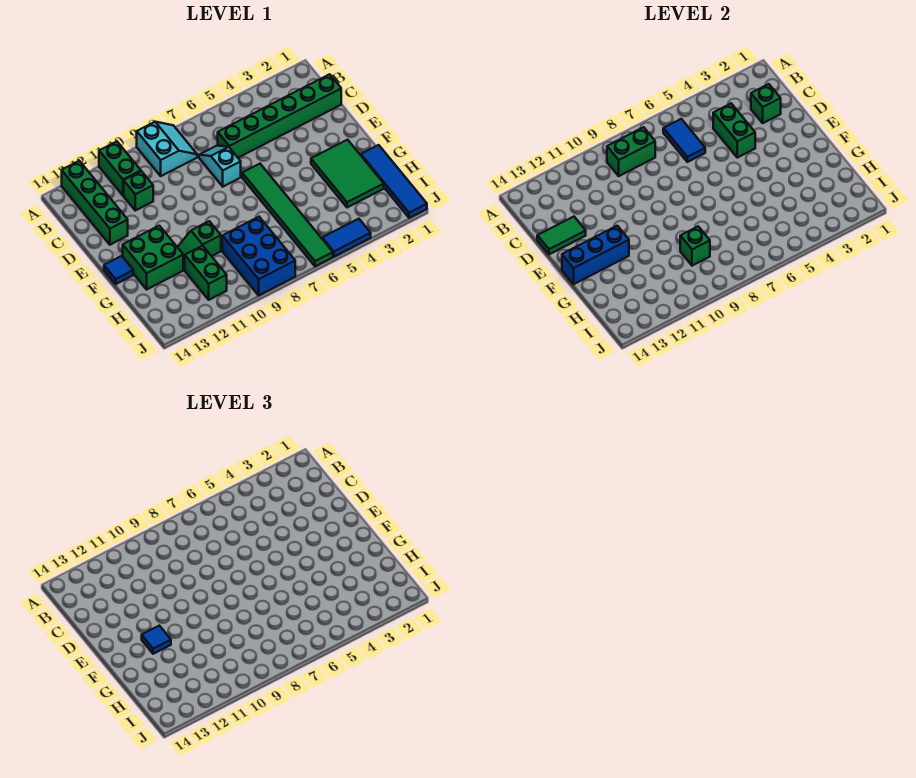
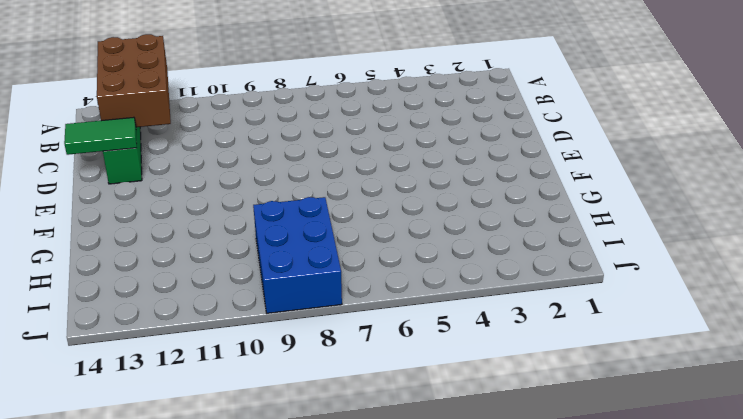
brown brick A12:C13 level 2 -> none
none -> cyan slope A8:B9 level 1 top 9
none -> green brick A11:B11 level 1
none -> green brick C1:C6 level 1

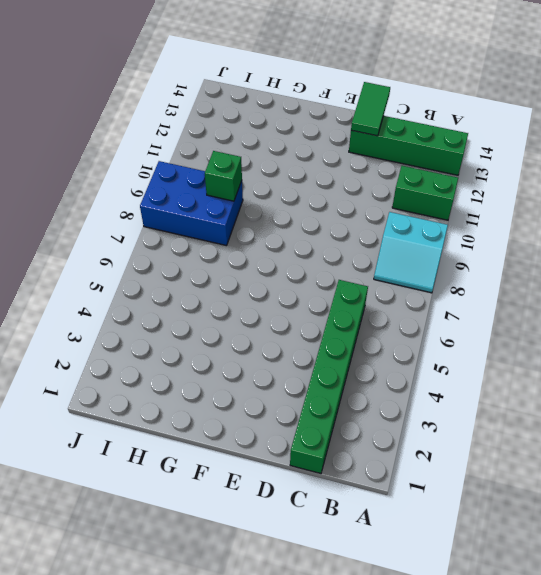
none -> cyan slope C7:D7 level 1 top D
none -> green brick C11 level 1
none -> green tile E6:J6 level 1

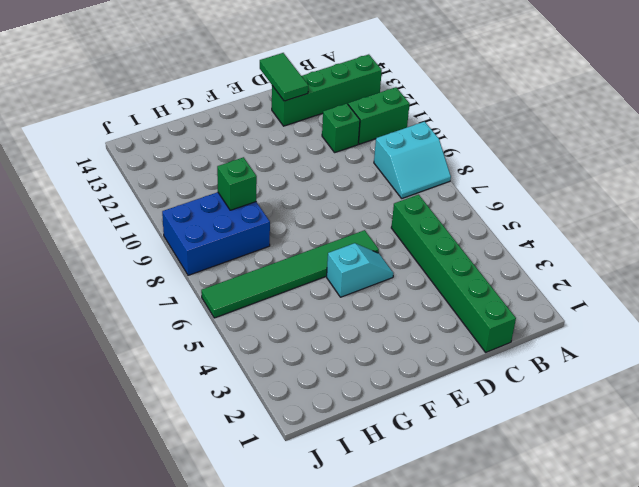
cyan slope E5:F5 level 1 top F -> cyan slope C7:D7 level 1 top D
none -> green tile F2:H3 level 1
none -> green brick F12:G13 level 1
none -> blue tile F14 level 1

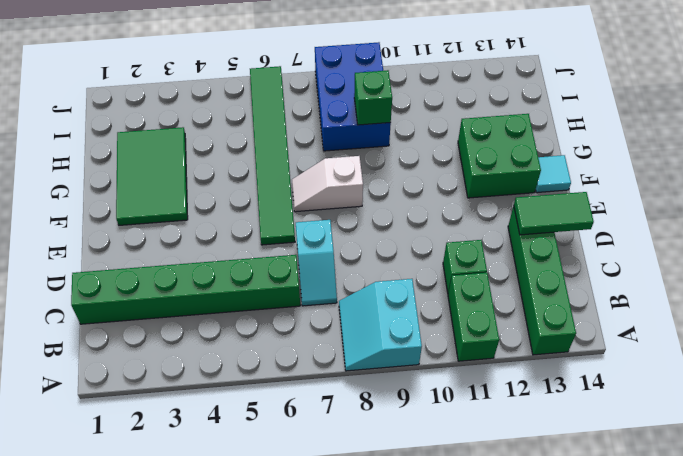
white slope F7:F8 level 1 top 8 -> none
cyan tile F14 level 1 -> blue tile F14 level 1
none -> blue tile G1:J1 level 1
none -> green slope G10:G11 level 1 top 10
none -> green brick H11:I11 level 1

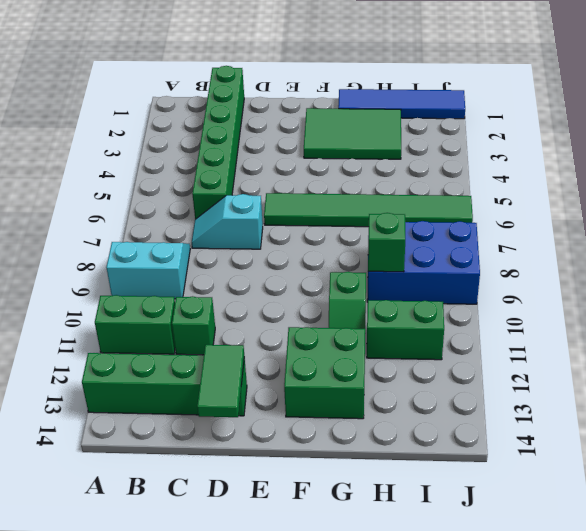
none -> blue tile F14 level 1
none -> blue tile J4:J5 level 1
none -> blue tile B6:C6 level 2

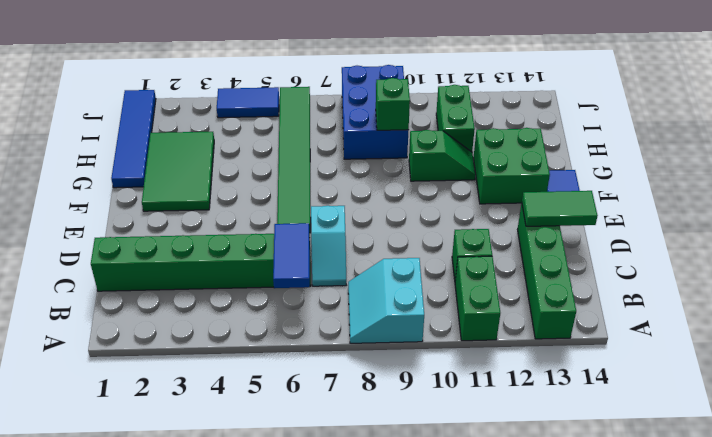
none -> green brick B8:B9 level 2
none -> green brick C2 level 2
none -> green brick C4:D4 level 2

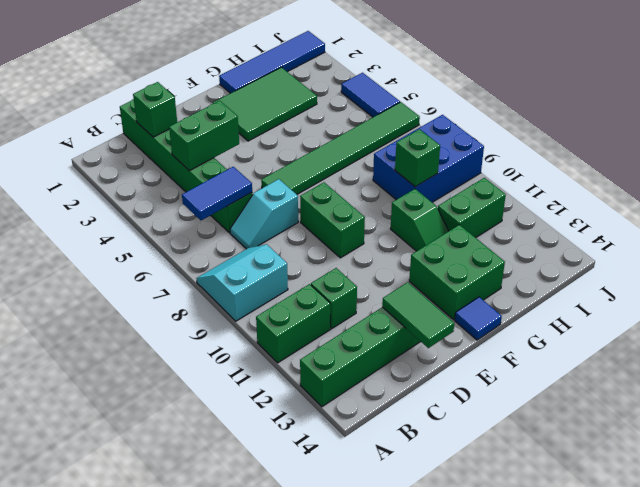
green brick E8:E9 level 1 -> green brick B8:B9 level 2
none -> blue brick F12:F14 level 2
none -> blue tile F12 level 3

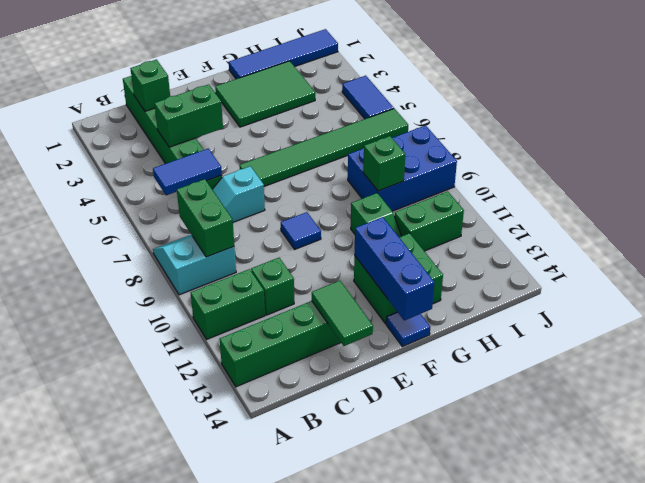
blue tile E9 level 1 -> blue tile F12 level 3

